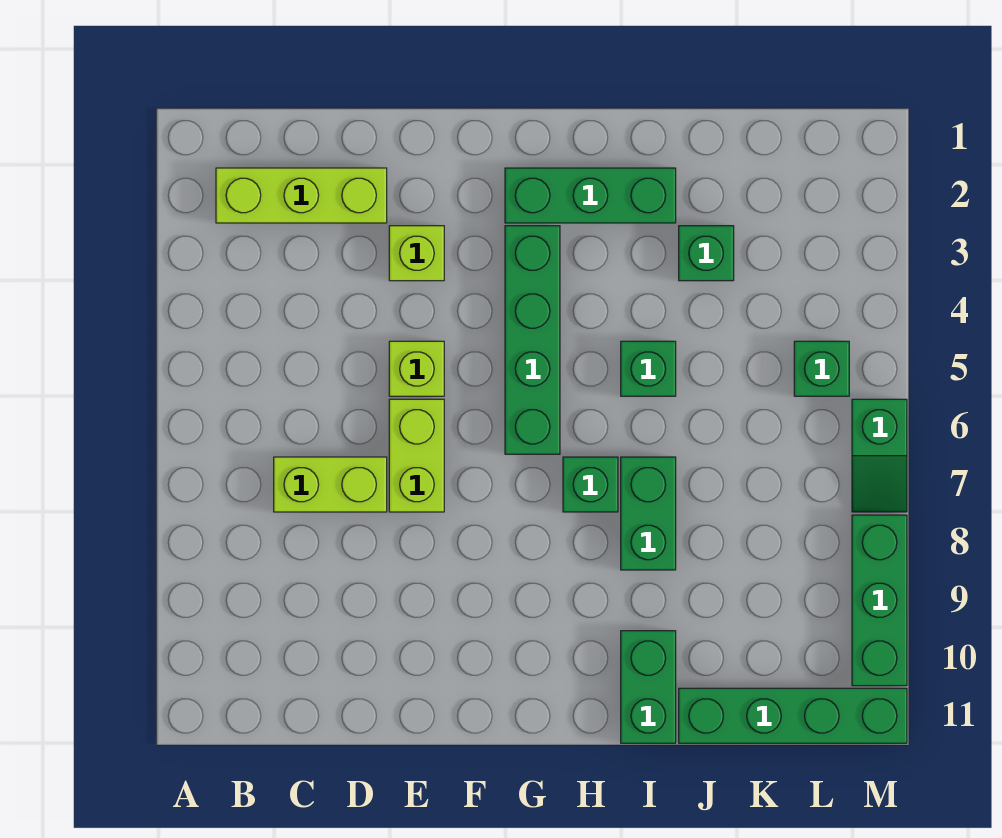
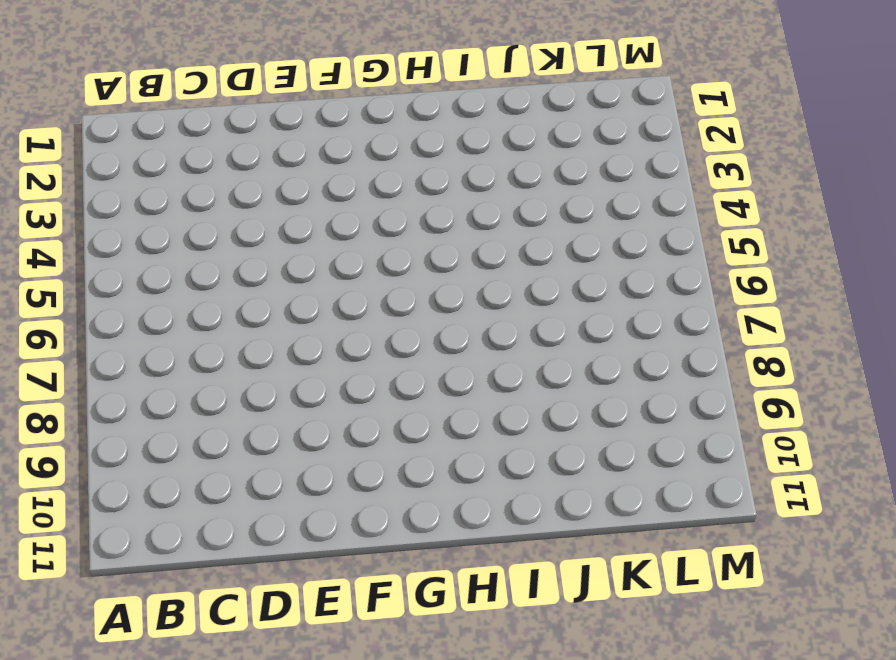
none -> lime brick B2:D2 level 1
none -> lime brick C7:D7 level 1
none -> lime brick E3 level 1

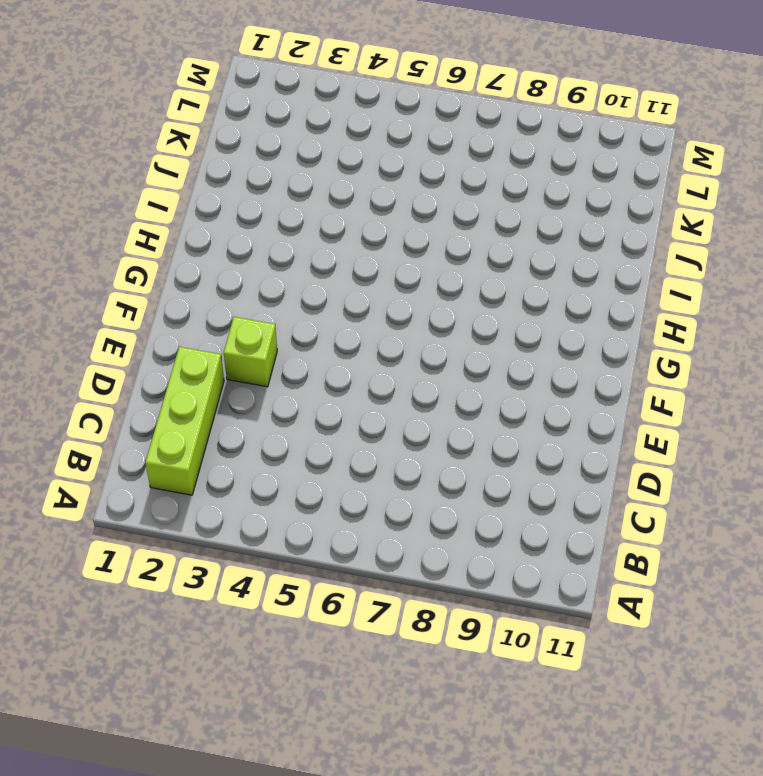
none -> lime brick C7:D7 level 1
none -> lime brick E5 level 1
none -> lime brick E6:E7 level 1

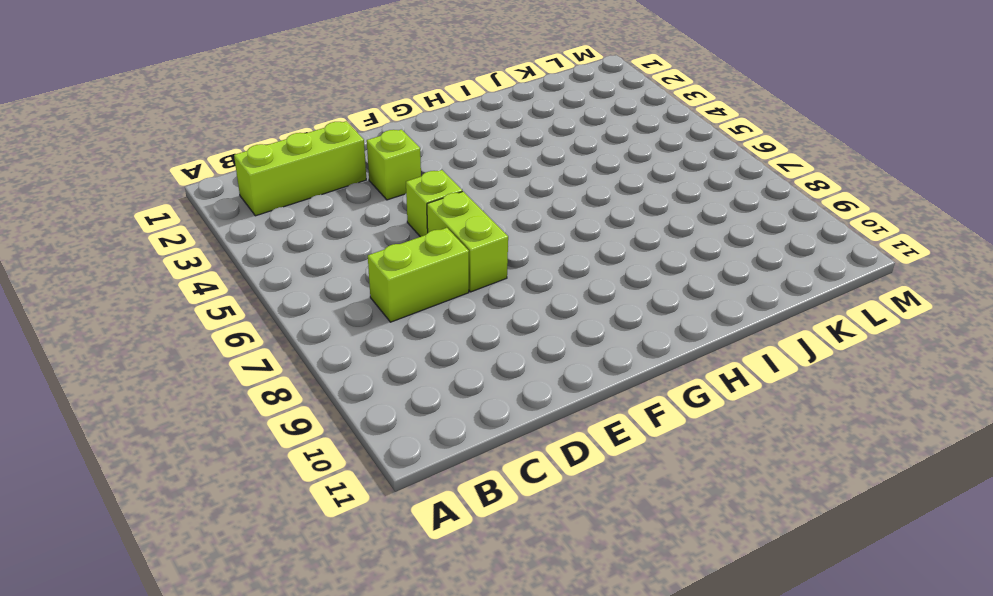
none -> green brick G2:I2 level 1
none -> green brick G3:G6 level 1
none -> green brick H7 level 1

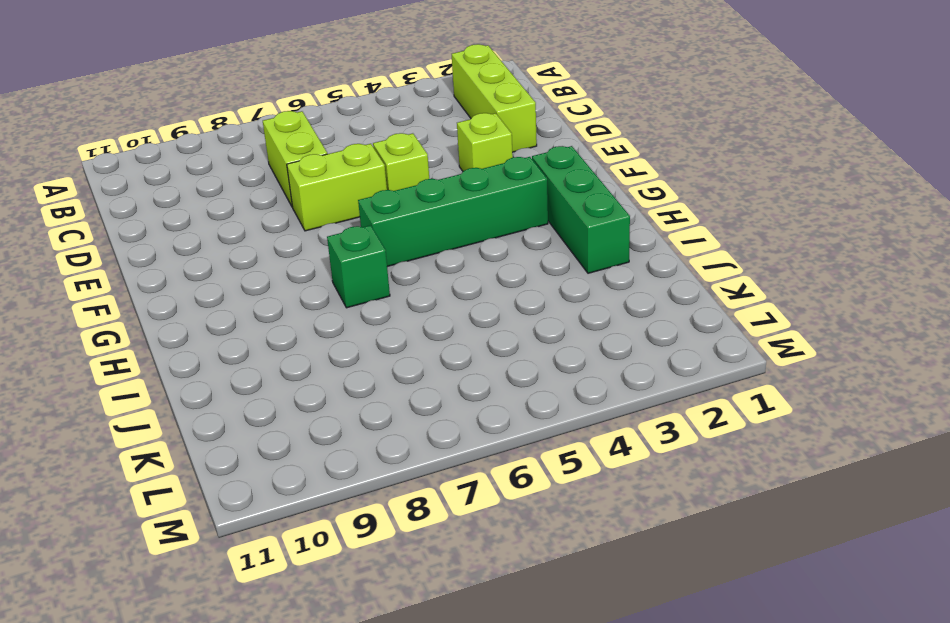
none -> green brick I5 level 1
none -> green brick I7:I8 level 1
none -> green brick I10:I11 level 1

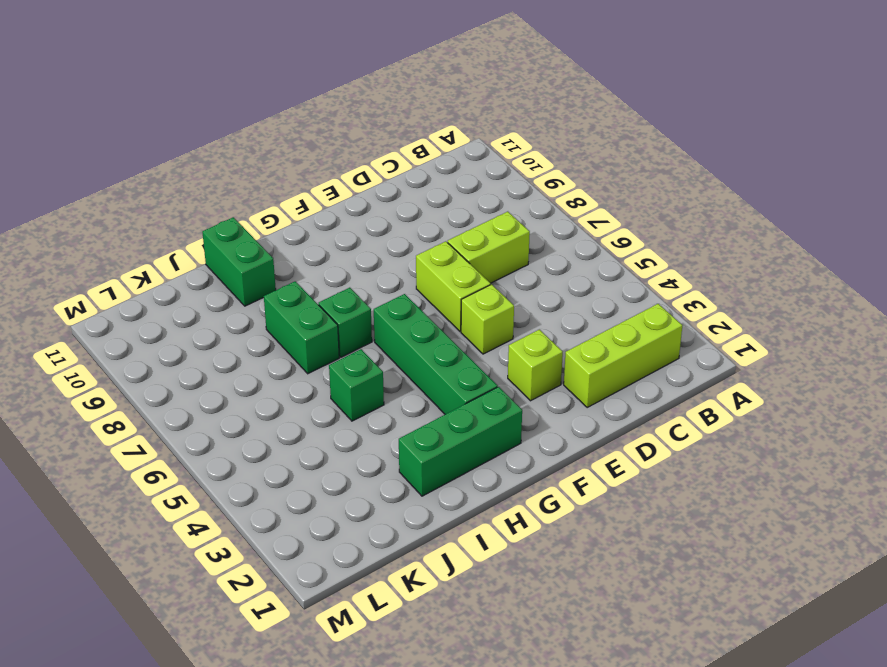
none -> green brick J3 level 1
none -> green brick J11:M11 level 1
none -> green brick L5 level 1

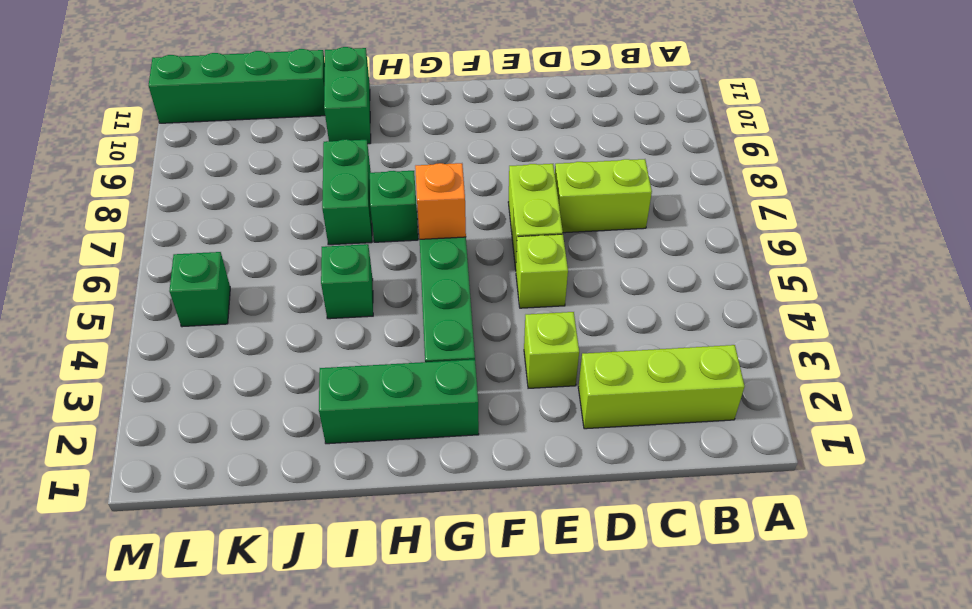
orange brick G6 level 2 -> none
none -> green brick J3 level 1
none -> green slope M6:M7 level 1 top 6
none -> green brick M8:M10 level 1

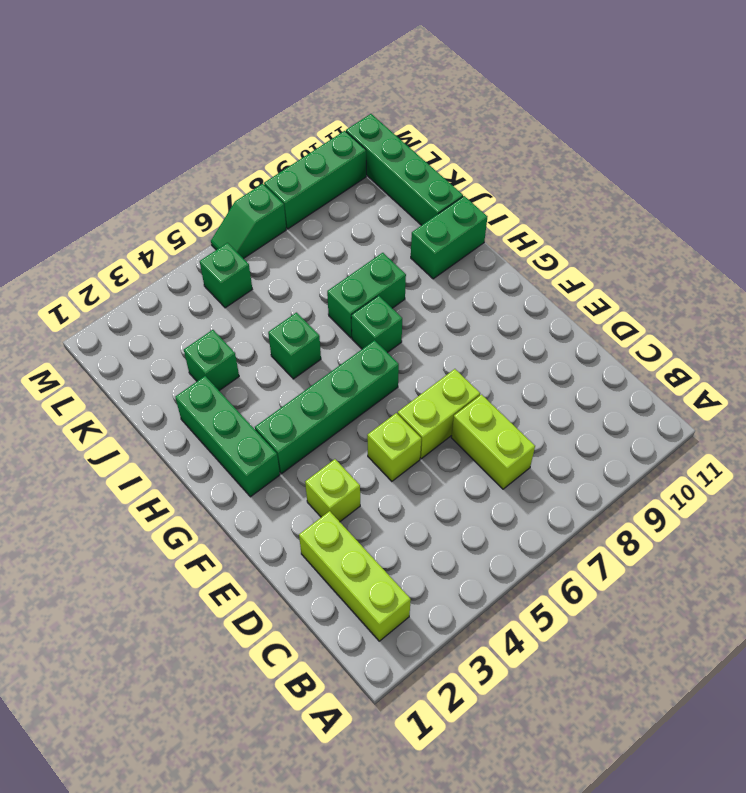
green slope M6:M7 level 1 top 7 -> green slope M6:M7 level 1 top 6

